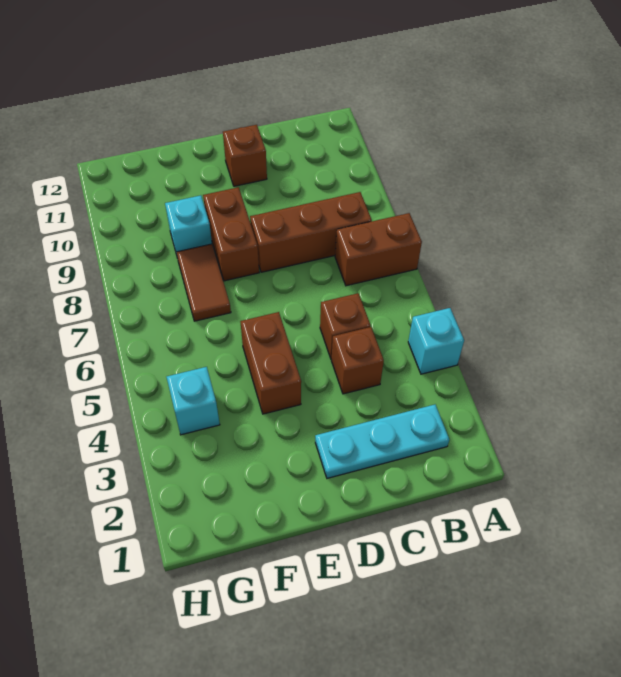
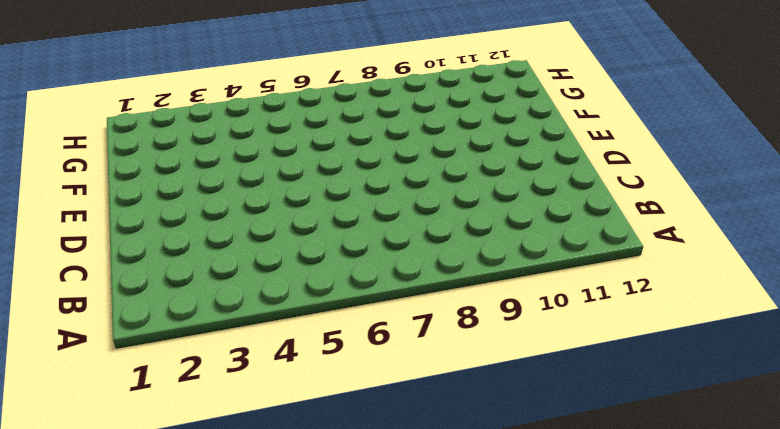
none -> cyan brick A4 level 1
none -> brown brick A7:B7 level 1
none -> cyan plate B2:D2 level 1

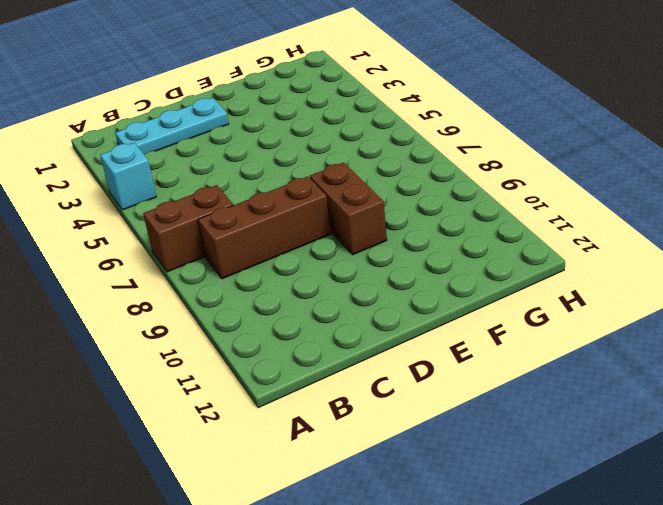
none -> brown brick C4 level 1
none -> brown brick C5 level 1
none -> brown brick D11 level 1

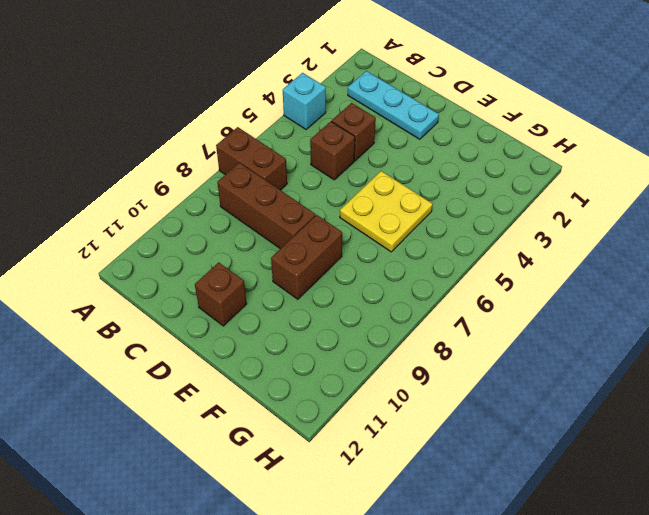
yellow plate E5:F6 level 1 -> brown brick E4:E5 level 1
none -> brown tile F7:F8 level 1
none -> cyan brick F9 level 1
none -> cyan brick G4 level 1

